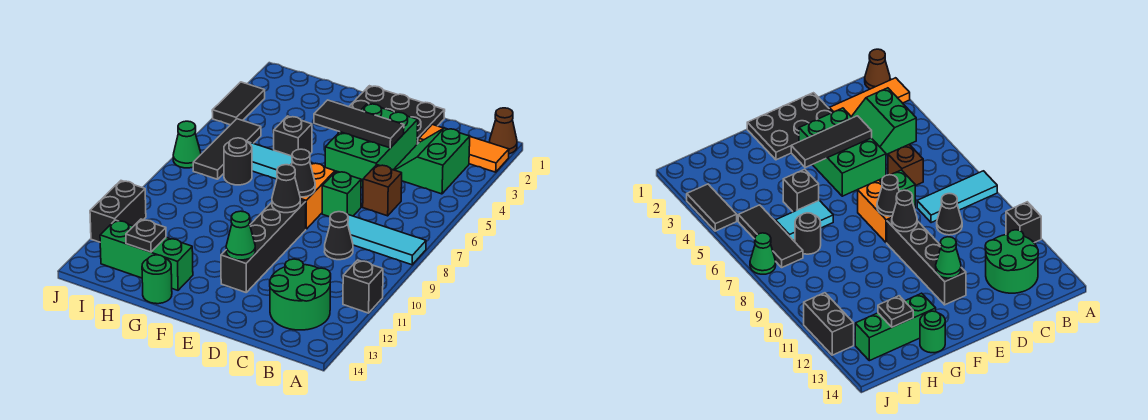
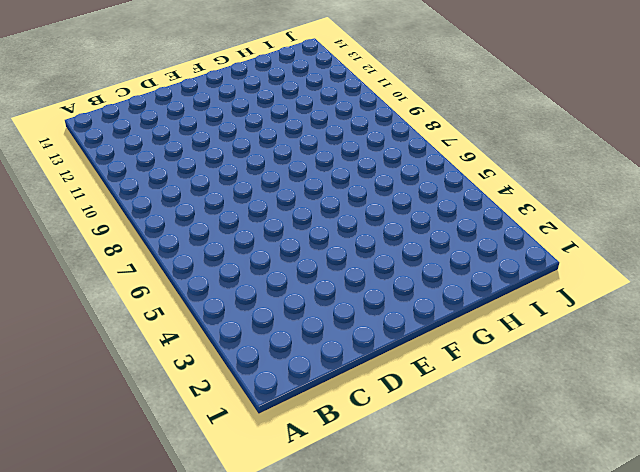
none -> brown cone A1 level 1
none -> orange tile A2:C2 level 1
none -> cyan tile A8:C8 level 1

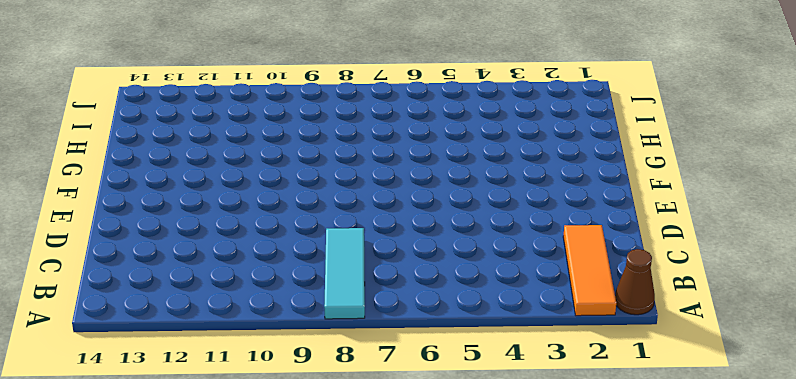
none -> black brick A11 level 1
none -> green slope B3:C4 level 1 top B
none -> green round brick B12:C13 level 1

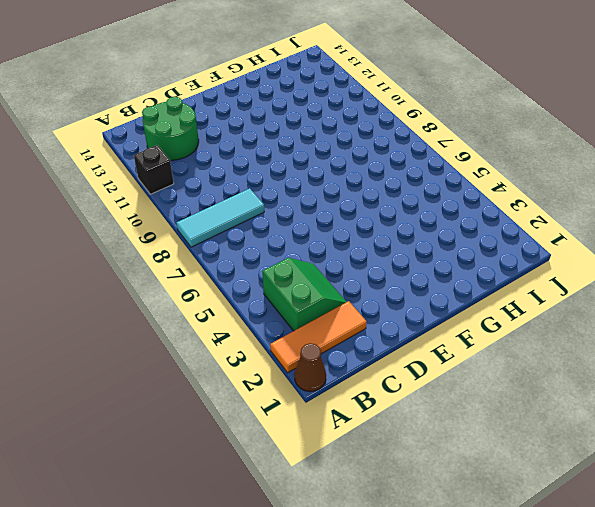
none -> brown brick C6 level 1
none -> black cone C9 level 1
none -> black plate D1:F2 level 1

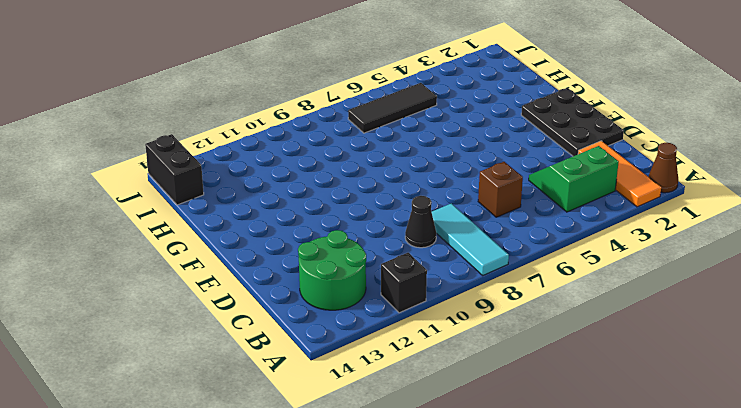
black brick I14:J14 level 1 -> black brick J11:J12 level 1
none -> green brick D3:E5 level 1
none -> green brick D7 level 1
none -> orange brick E7:E8 level 1

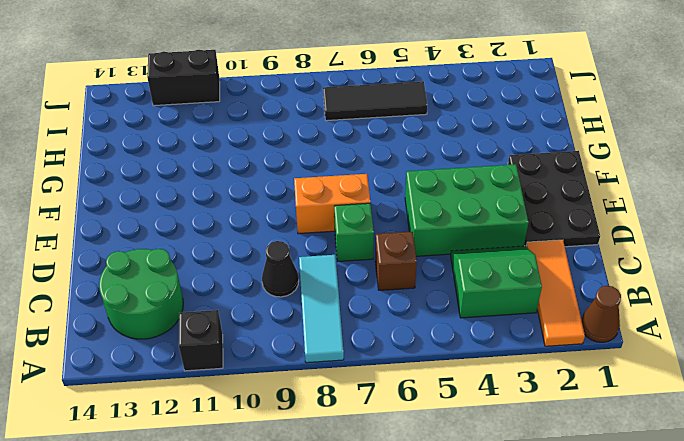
none -> black brick E9:E12 level 1
none -> black brick G5 level 1
none -> cyan tile G6:H6 level 1

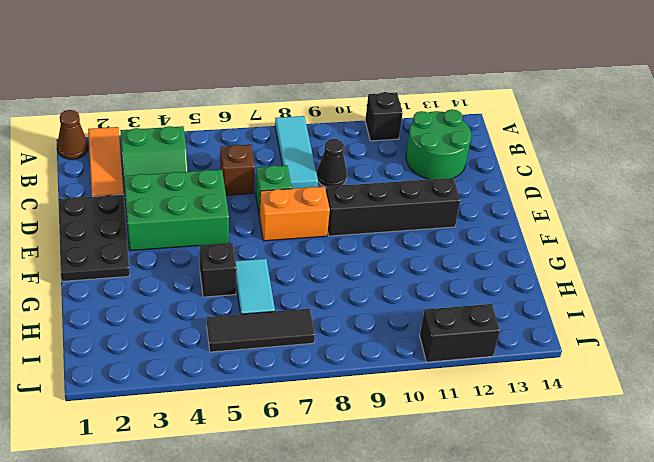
none -> green brick G13:I13 level 1
none -> green round brick G14 level 1
none -> black round brick H7 level 1

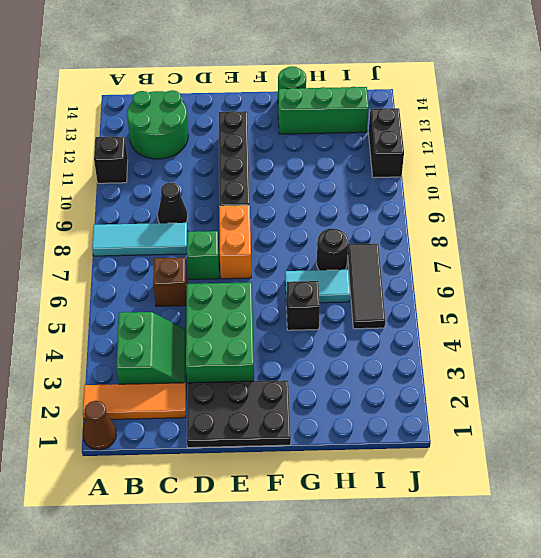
none -> black tile J3:J4 level 1
none -> green cone J7 level 1
none -> black tile D4:F4 level 2

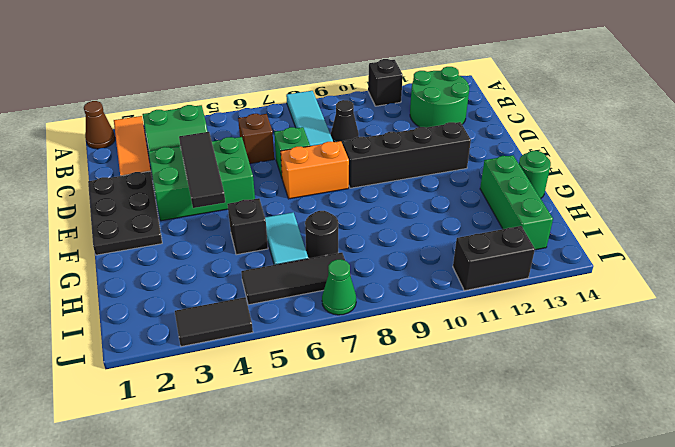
none -> black cone E8 level 2
none -> black cone E9 level 2
none -> green cone E12 level 2

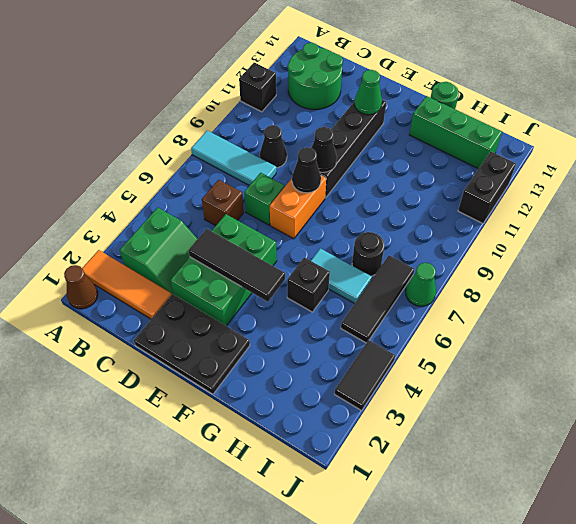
none -> black plate H13 level 2

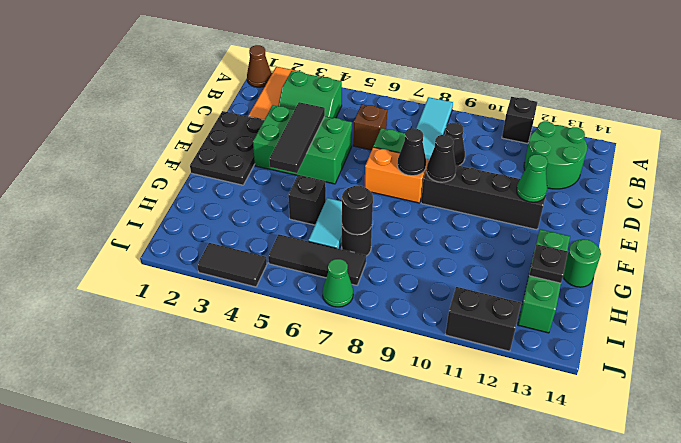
black round brick H7 level 2 -> none

